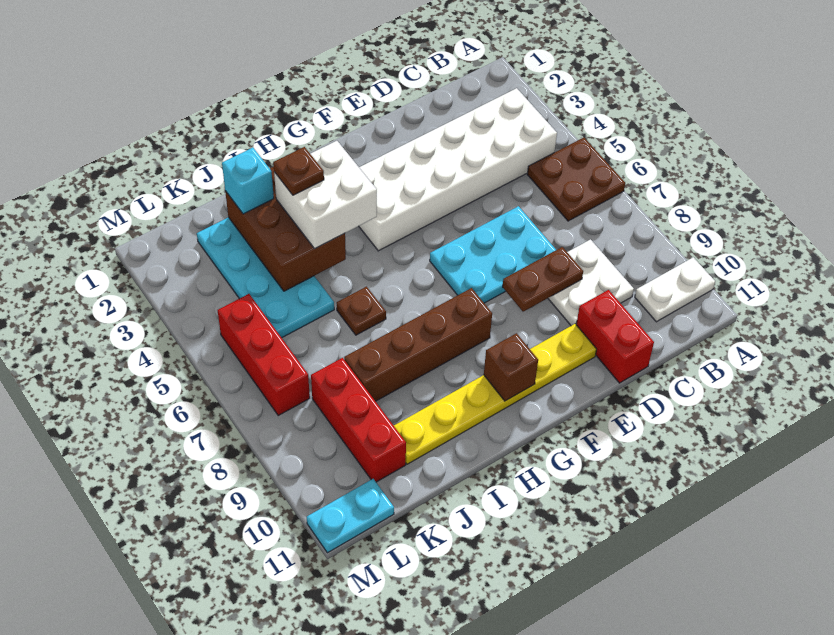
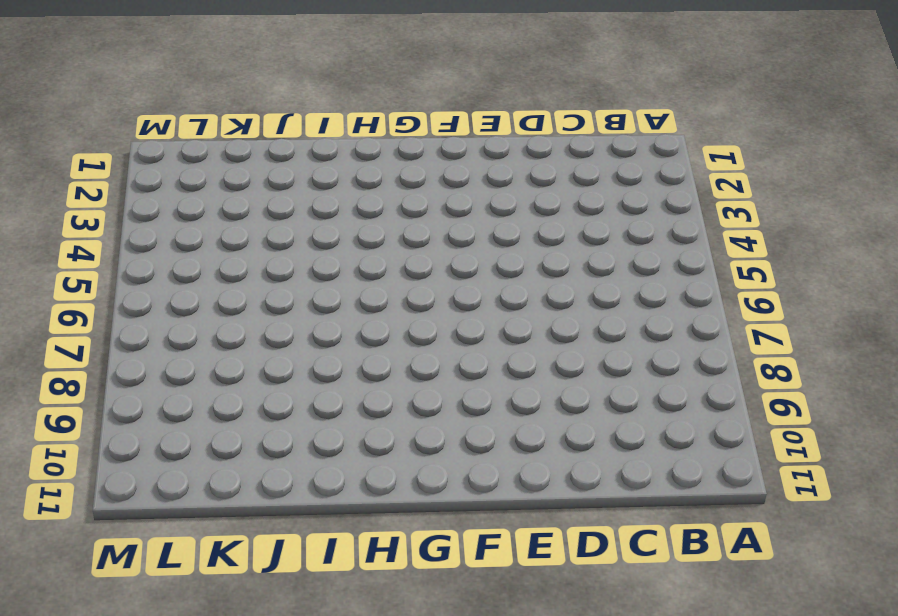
none -> brown plate A5:B6 level 1
none -> white plate A10:B10 level 1
none -> white brick B3:G4 level 1

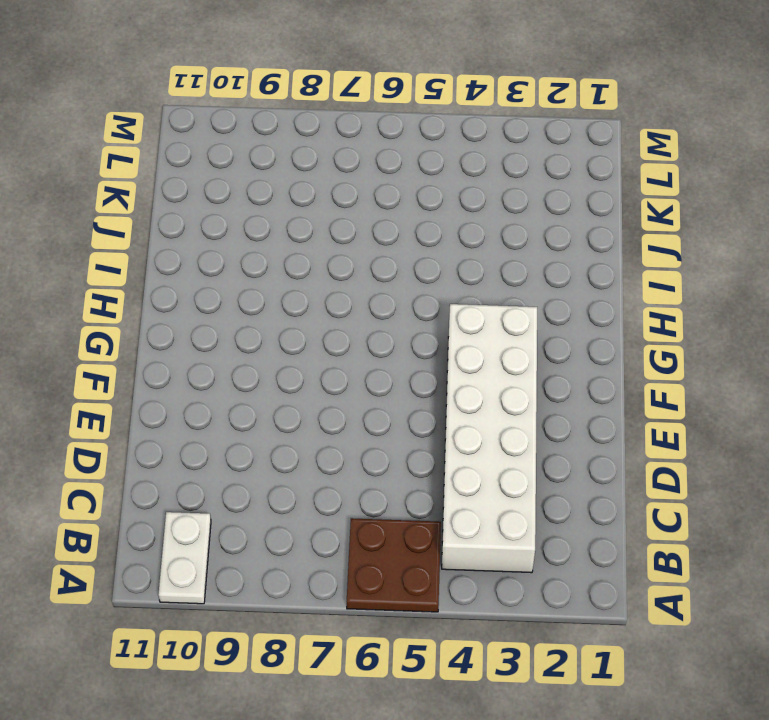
none -> white plate C8:D9 level 1
none -> cyan plate D6:F7 level 1
none -> red brick D10:D11 level 1

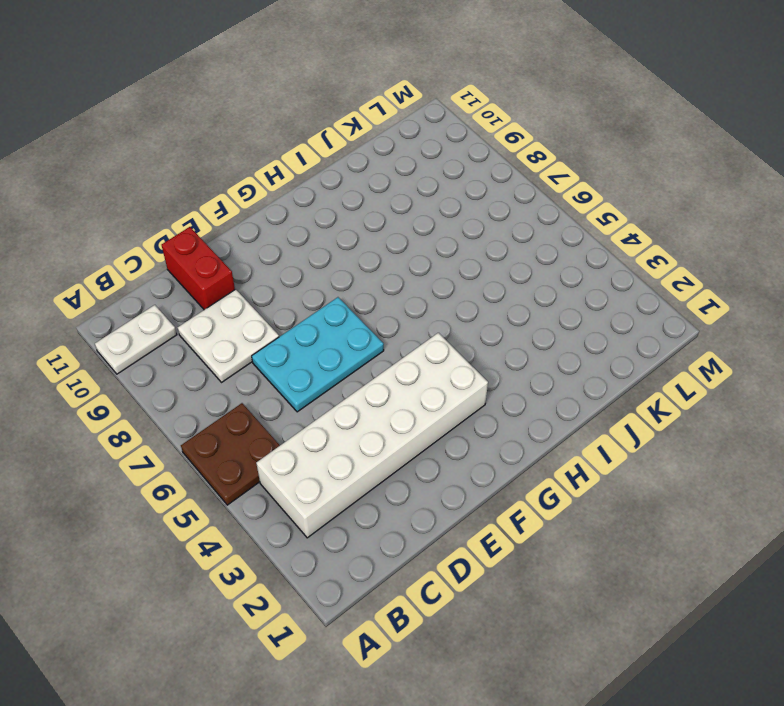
none -> yellow plate E10:J10 level 1
none -> brown brick G8:J8 level 1
none -> brown plate I6 level 1

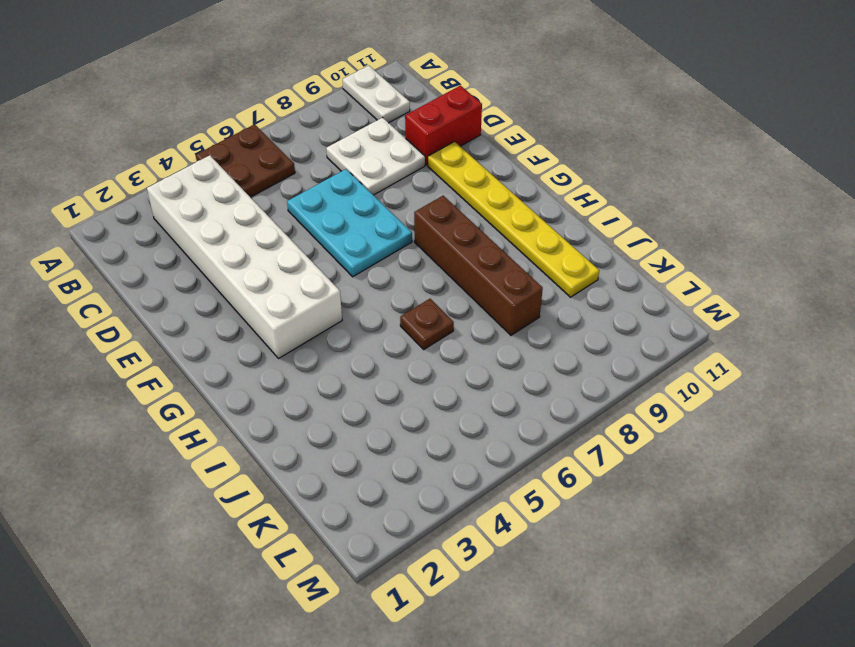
none -> cyan plate J2:K5 level 1
none -> red brick K8:K10 level 1
none -> red brick L5:L7 level 1

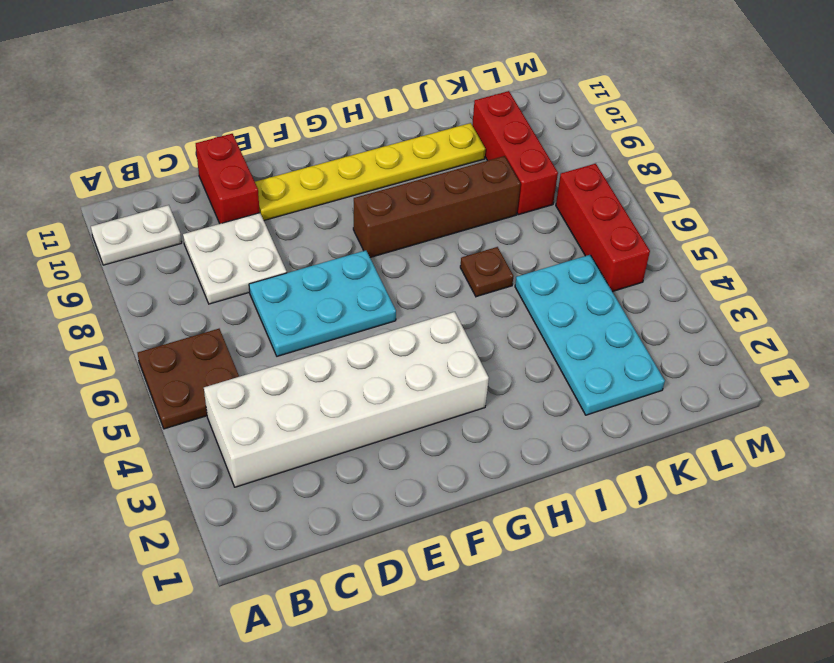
none -> cyan plate L11:M11 level 1
none -> brown plate D8:E8 level 2
none -> brown brick G10 level 2

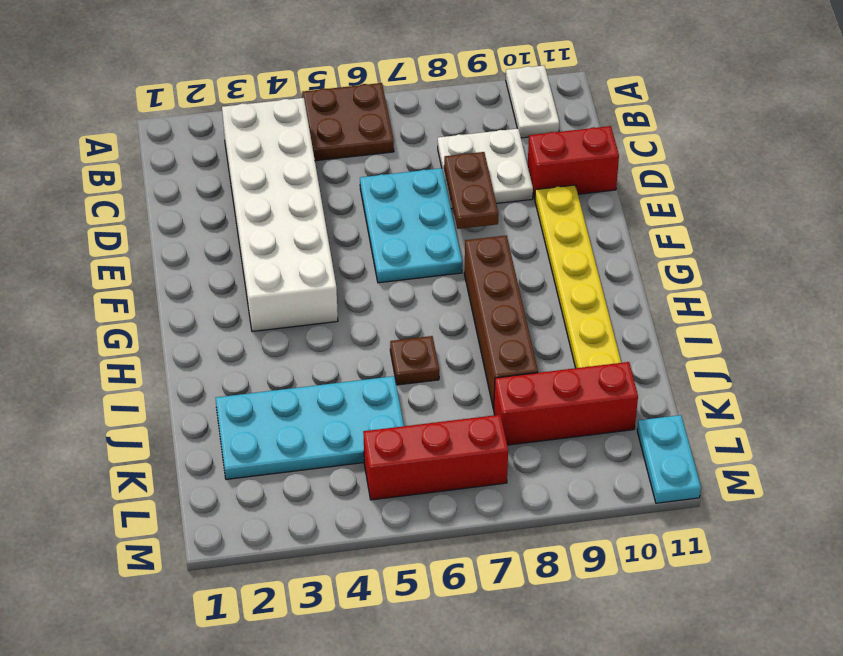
none -> brown brick G10 level 2
none -> brown brick I2:J4 level 2
none -> white brick H3:I4 level 3

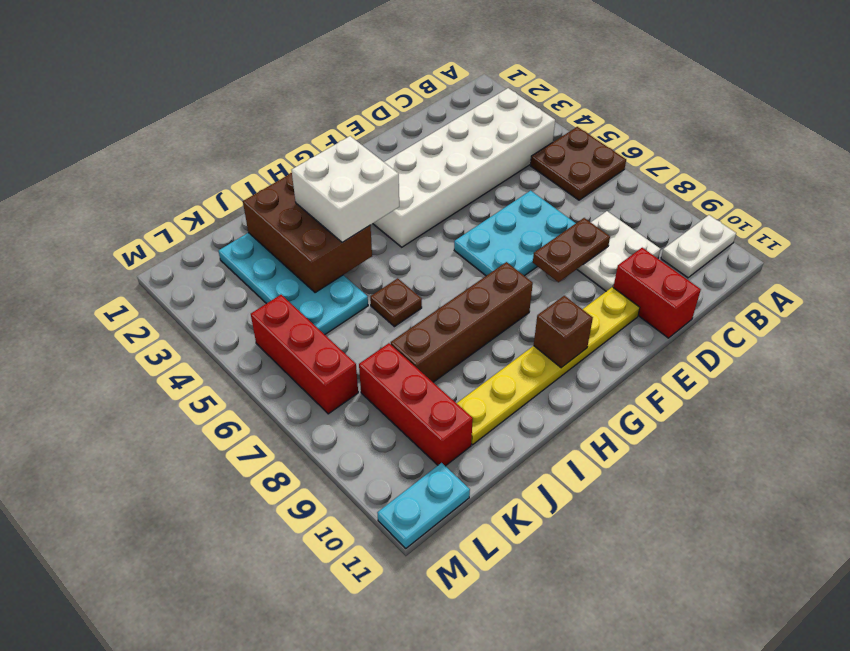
none -> cyan brick J2 level 3
none -> brown plate I3 level 4

